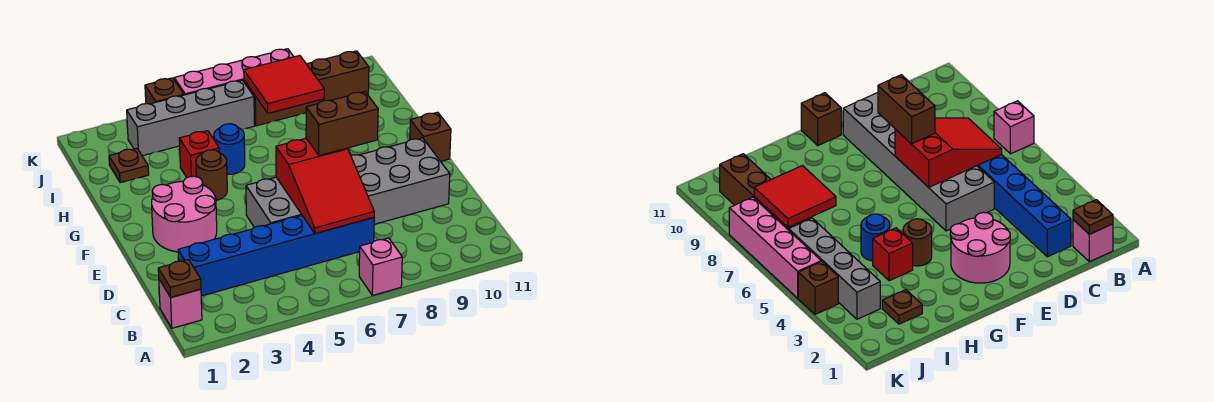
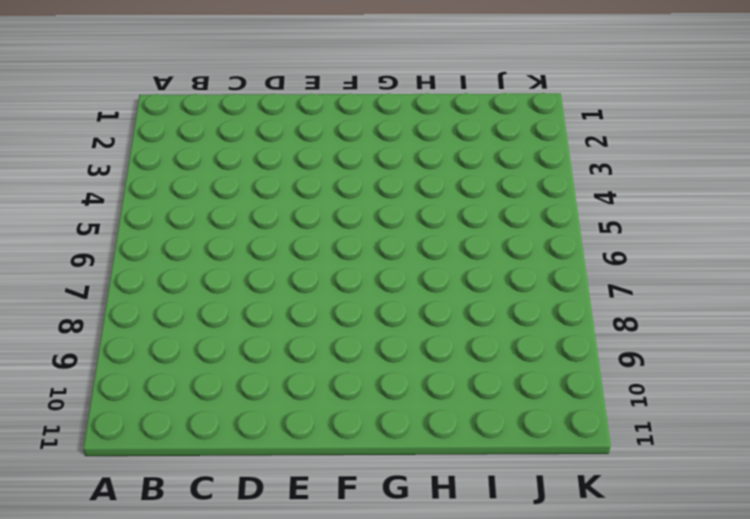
none -> pink brick A7 level 1
none -> pink brick B1 level 1
none -> blue brick C2:C7 level 1

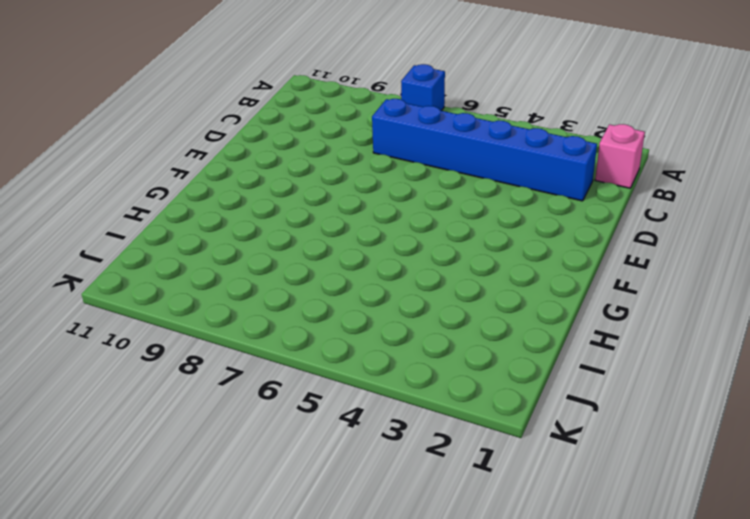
blue brick A7 level 1 -> pink brick A7 level 1
none -> grey brick D5:E10 level 1
none -> pink round brick E2:F3 level 1
none -> brown brick F11 level 1

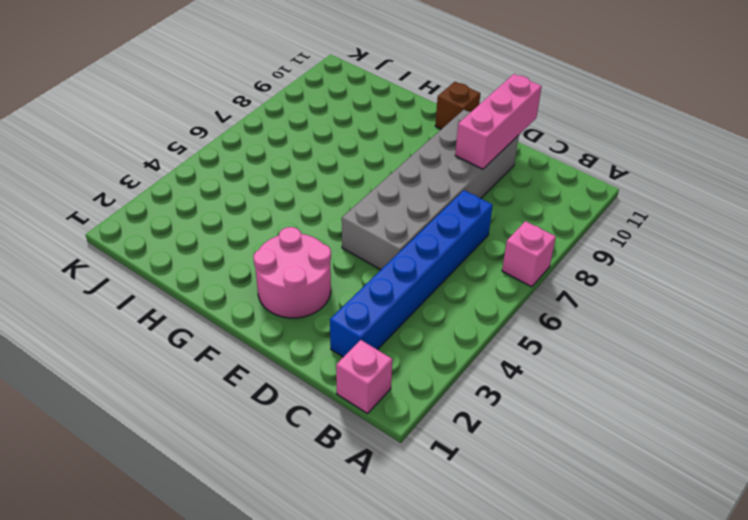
pink brick D9:D11 level 2 -> none
none -> brown round brick G4 level 1
none -> red brick H4 level 1
none -> blue round brick H5 level 1

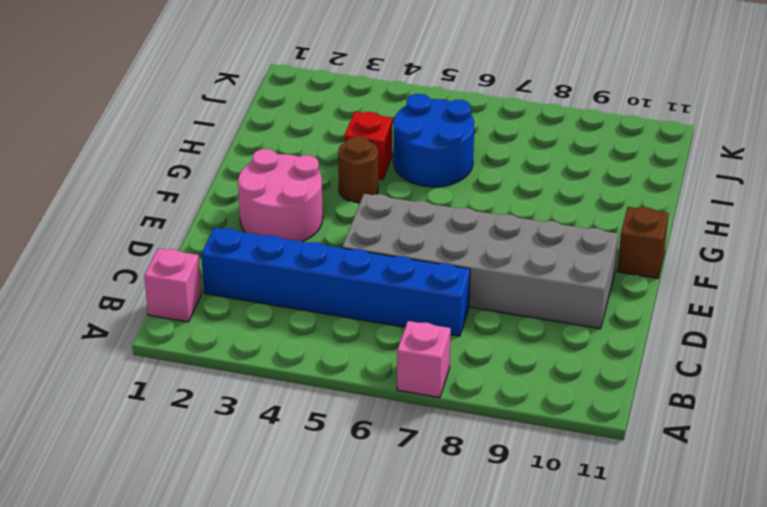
blue round brick H5:I6 level 1 -> blue round brick H5 level 1
none -> brown plate I2 level 1
none -> grey brick J3:J6 level 1
none -> brown brick J7:J10 level 1

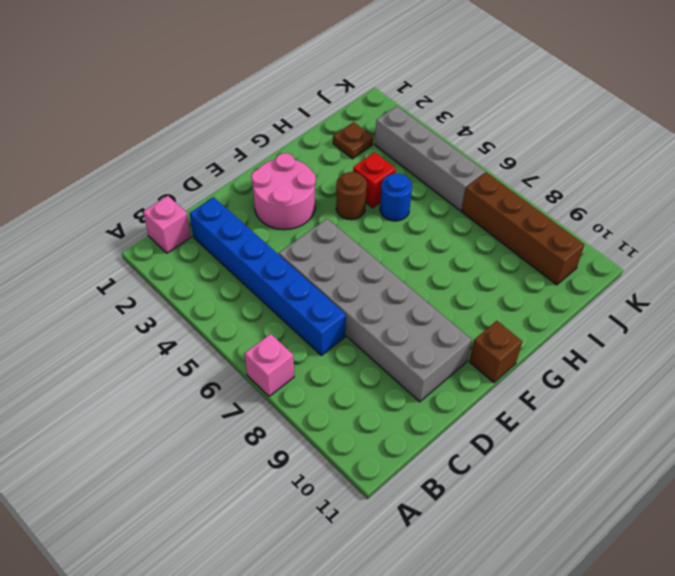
none -> brown brick K4 level 1
none -> pink brick K5:K8 level 1
none -> brown plate B1 level 2

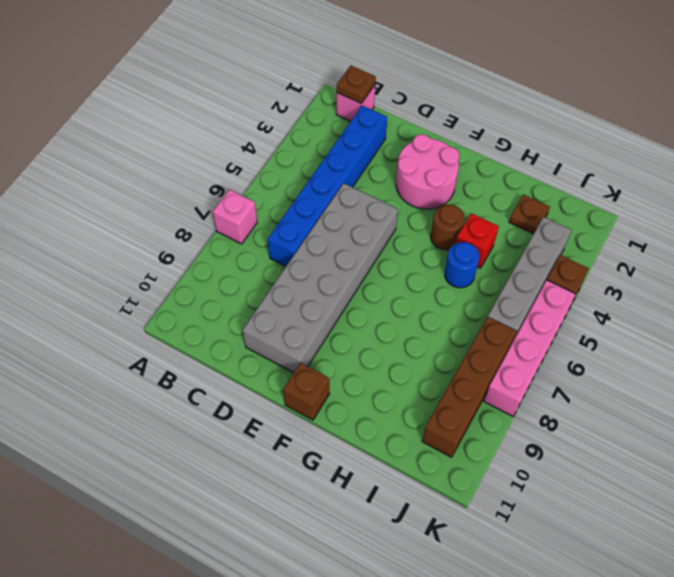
none -> red slope C6:E7 level 2 top E
none -> red tile I7:J8 level 2
none -> brown brick E7:E8 level 3

